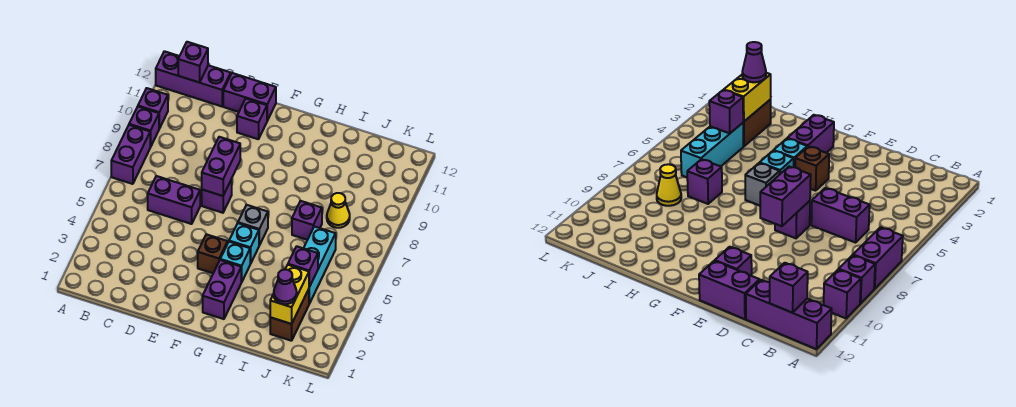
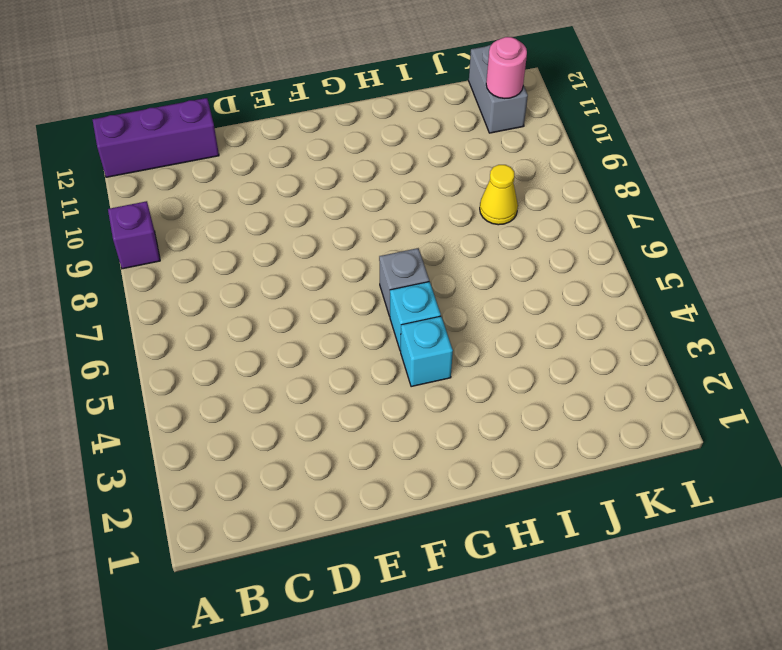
grey brick K11:K12 level 1 -> none
pink round brick K11 level 2 -> none
none -> purple brick A7:A8 level 1
none -> purple brick A10 level 1
none -> purple brick C6:D6 level 1

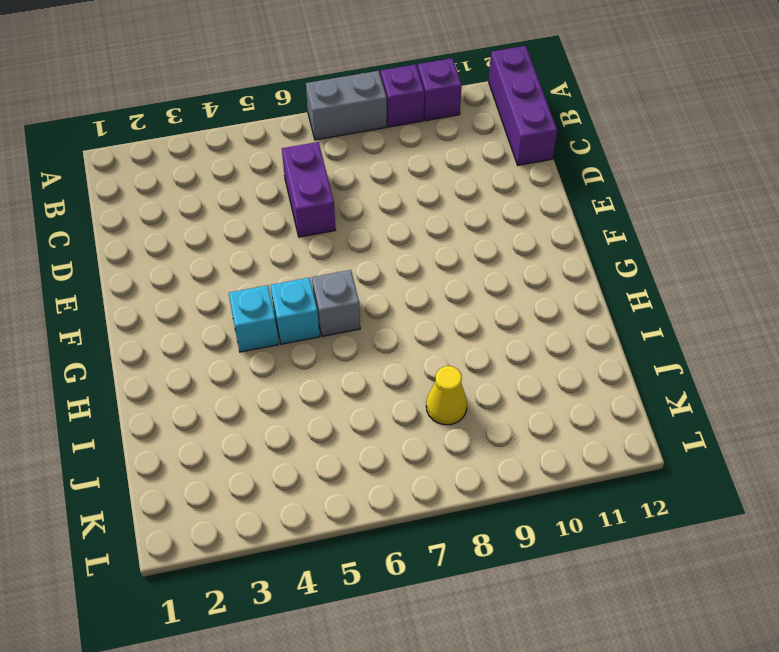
grey brick A7:A8 level 1 -> purple brick A7:A8 level 1
none -> purple brick D12:E12 level 1
none -> purple brick E7 level 1
none -> purple brick E11 level 1

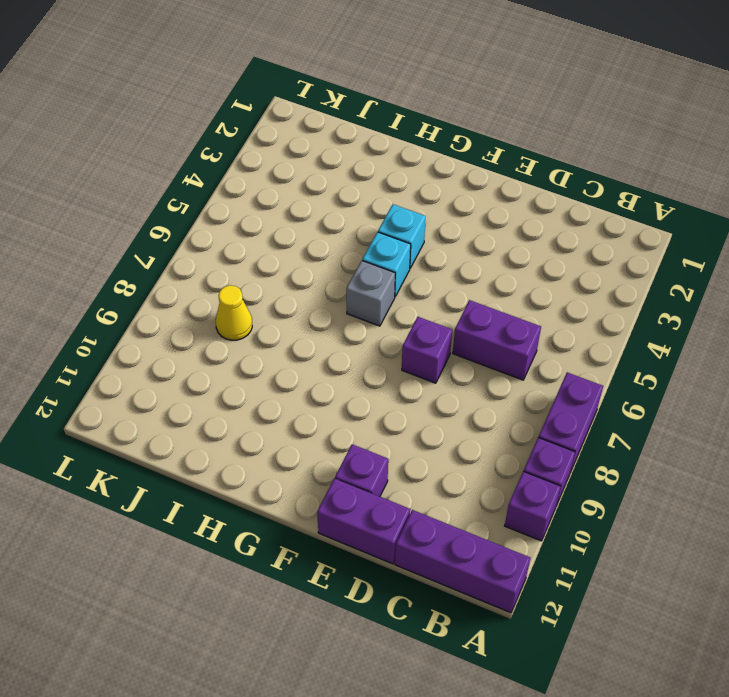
none -> brown brick F4 level 1
none -> purple brick G2:G3 level 1
none -> purple brick I7 level 1

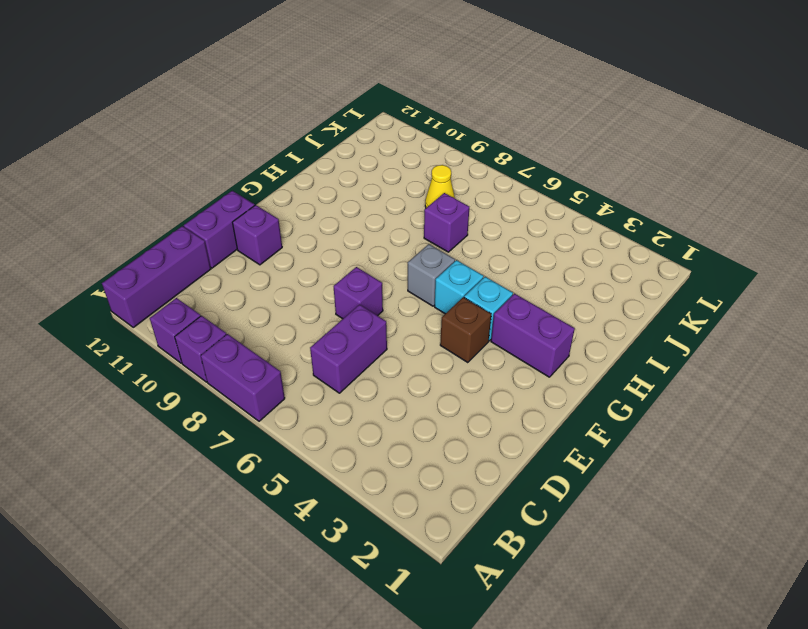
none -> brown brick J2:J3 level 1
none -> cyan brick J4:J6 level 1
none -> purple brick B12 level 2

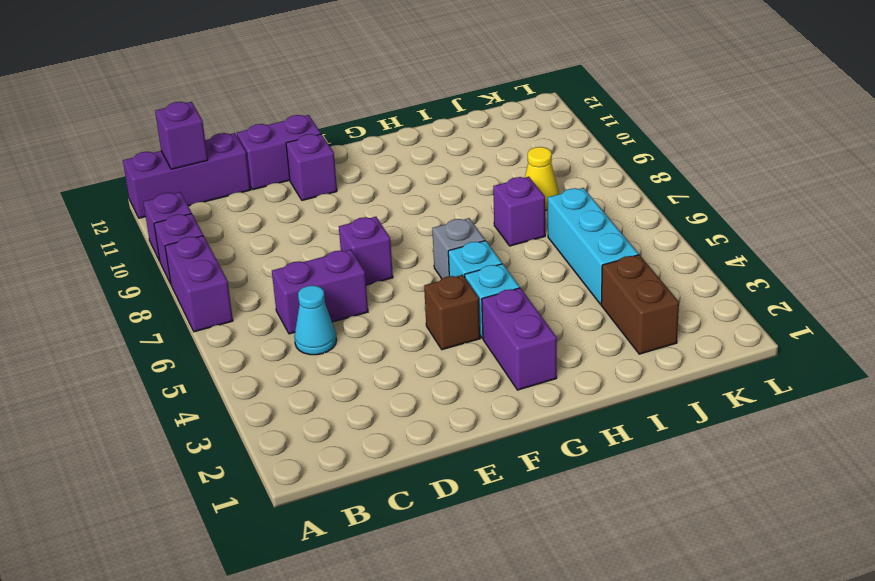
cyan cone C5 level 1 -> none
none -> purple brick E7:E8 level 2
none -> yellow brick J2:J3 level 2
none -> purple brick J4 level 2

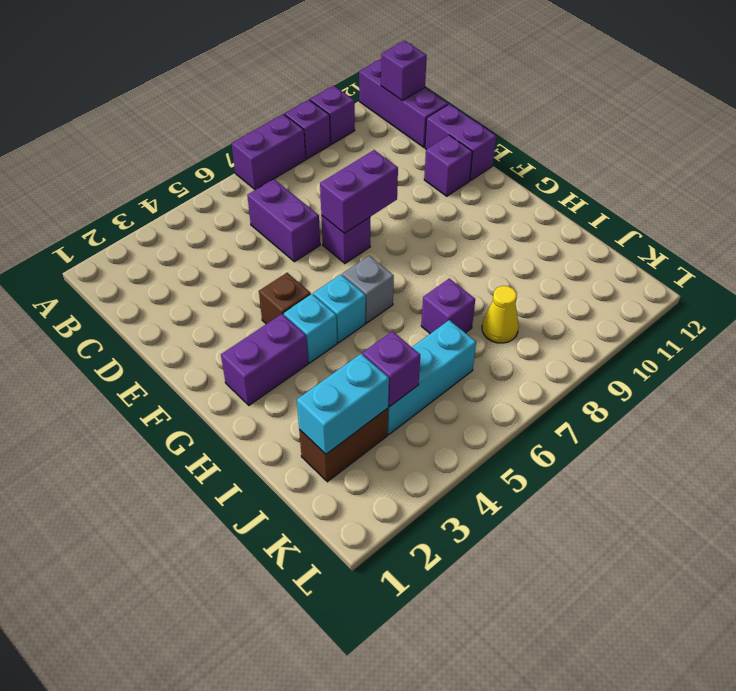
cyan brick J2:J3 level 2 -> yellow brick J2:J3 level 2
none -> purple cone J2 level 3

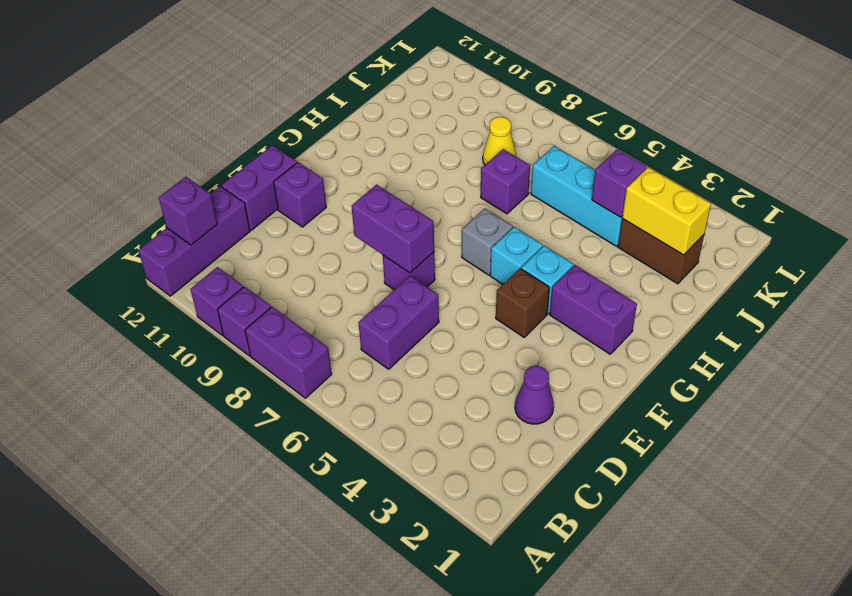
purple cone D2 level 1 -> purple cone J2 level 3

